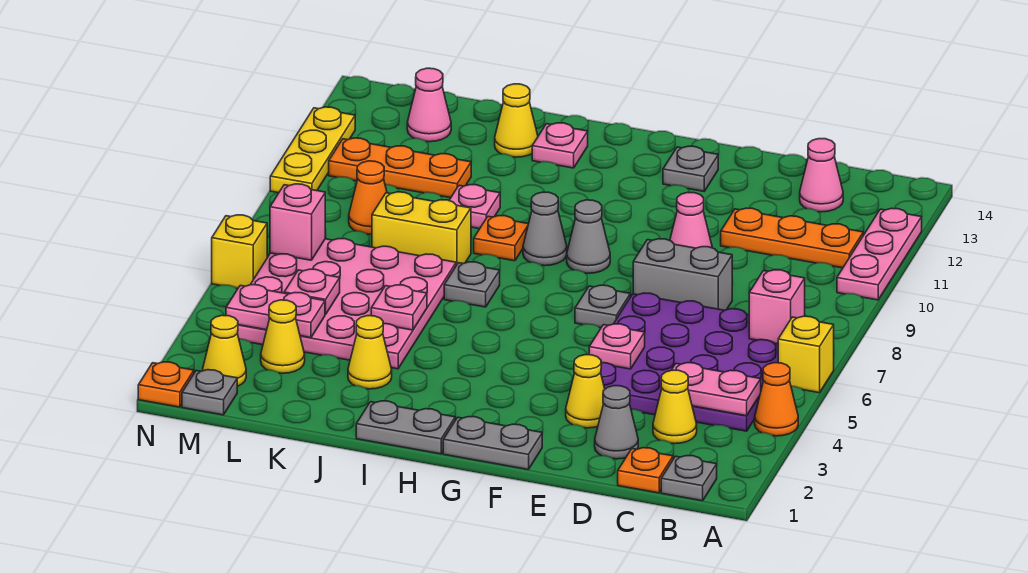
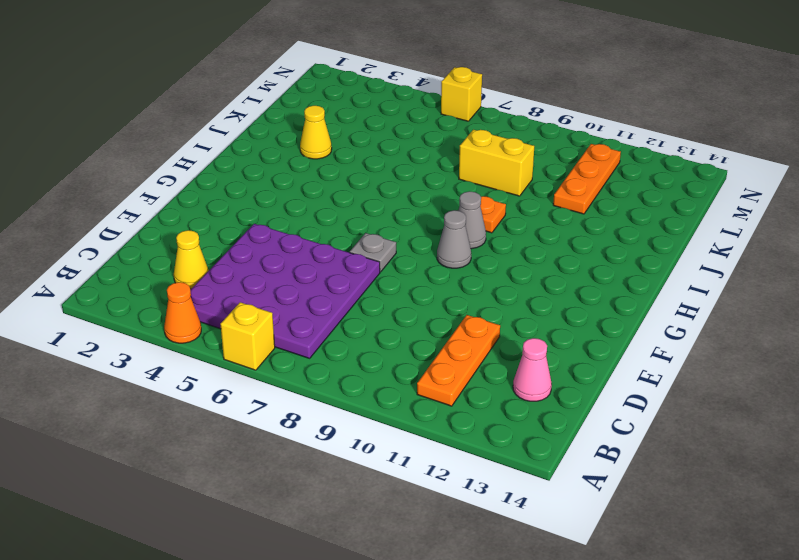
yellow brick K8:K9 level 1 -> yellow brick J8:K8 level 1
none -> pink plate A10:A12 level 1
none -> grey plate B1 level 1
none -> orange plate C1 level 1
none -> grey cone D2 level 1

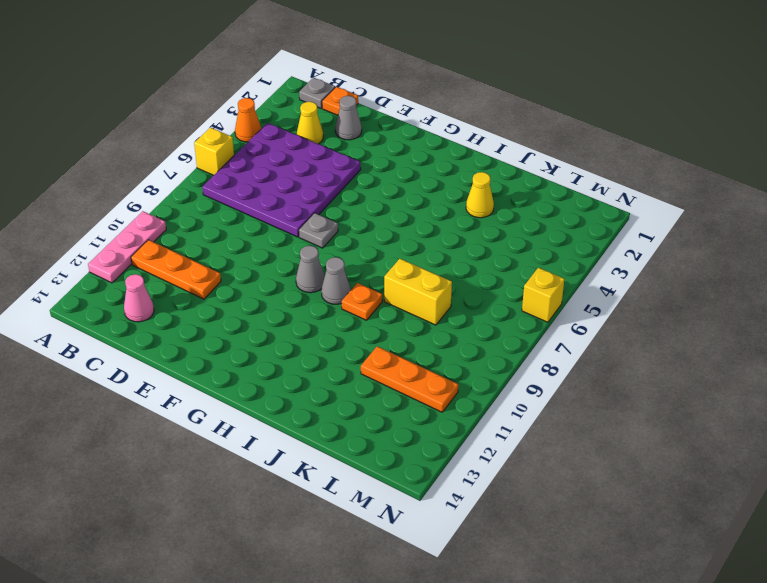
none -> grey brick D8:E8 level 1
none -> yellow cone E3 level 1
none -> pink cone E10 level 1
none -> grey plate F1:G1 level 1

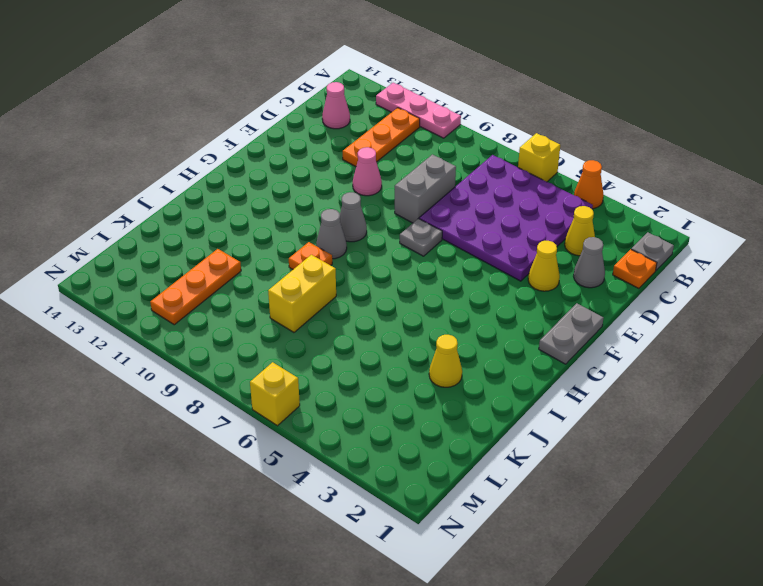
none -> grey plate F13 level 1
none -> grey plate H1:I1 level 1
none -> grey plate I7 level 1
none -> pink plate I13 level 1

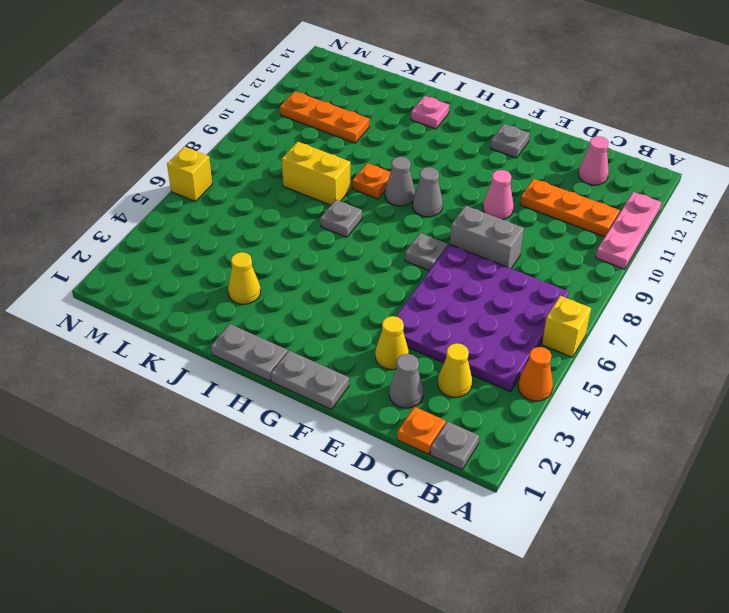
none -> pink plate J4:M7 level 1
none -> pink plate J10 level 1
none -> yellow cone J13 level 1
none -> yellow cone L3 level 1

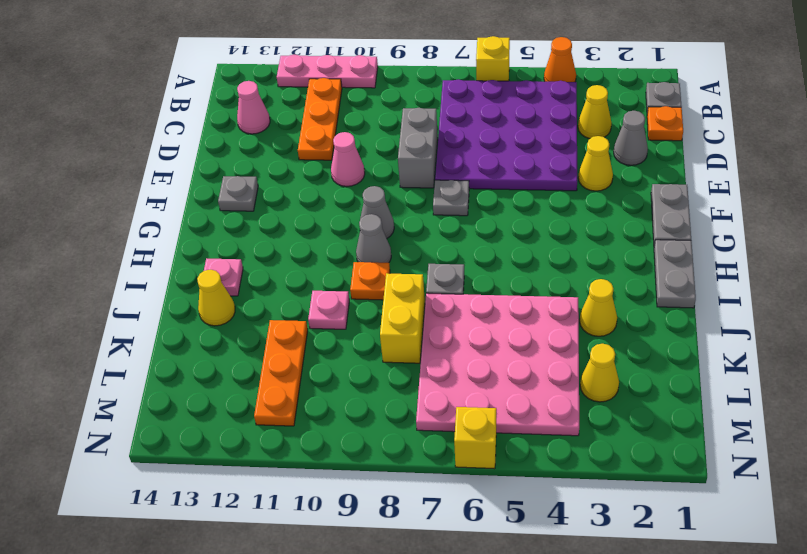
none -> orange cone L9 level 1
none -> pink cone L13 level 1
none -> grey plate M1 level 1
none -> yellow cone M2 level 1

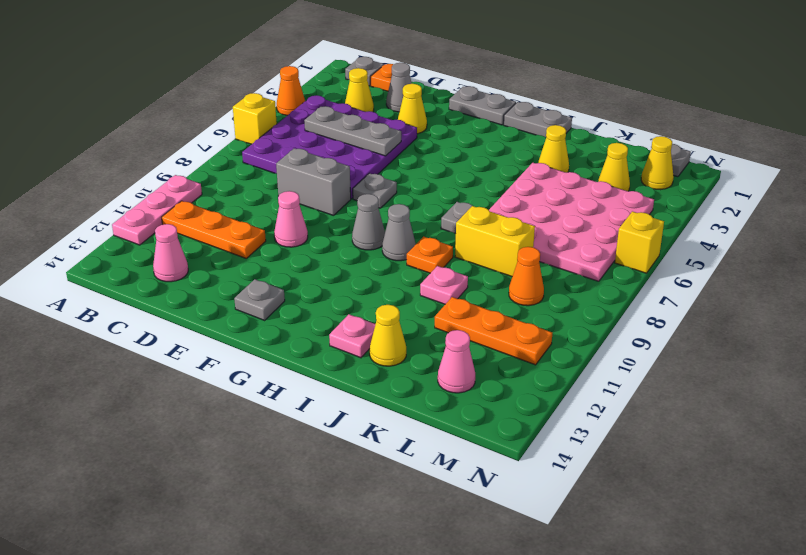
grey plate C5:E5 level 2 -> pink plate E5 level 2
none -> orange plate N1 level 1
none -> yellow plate N10:N12 level 1
none -> pink plate B4:C4 level 2
none -> pink brick B7 level 2

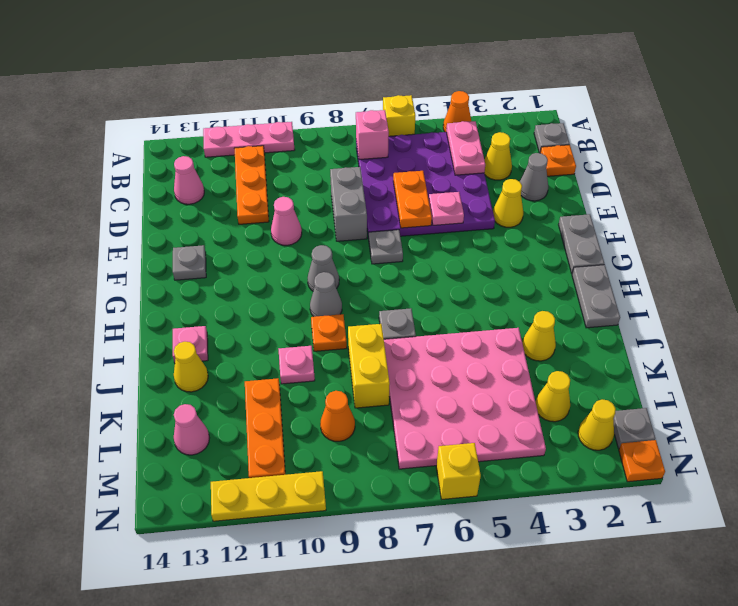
orange plate D6:E6 level 2 -> none
none -> pink plate J5 level 2
none -> pink plate L4:M4 level 2
none -> pink plate L5 level 2
none -> pink brick M7 level 2

